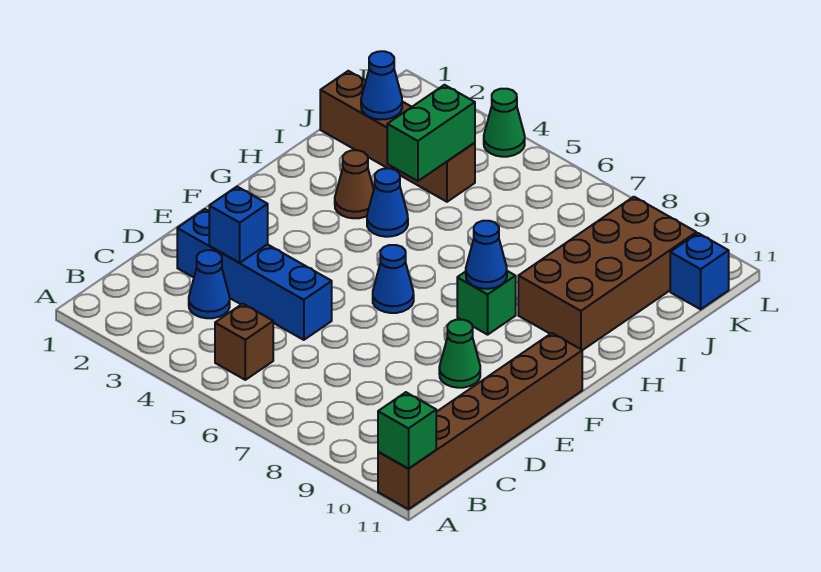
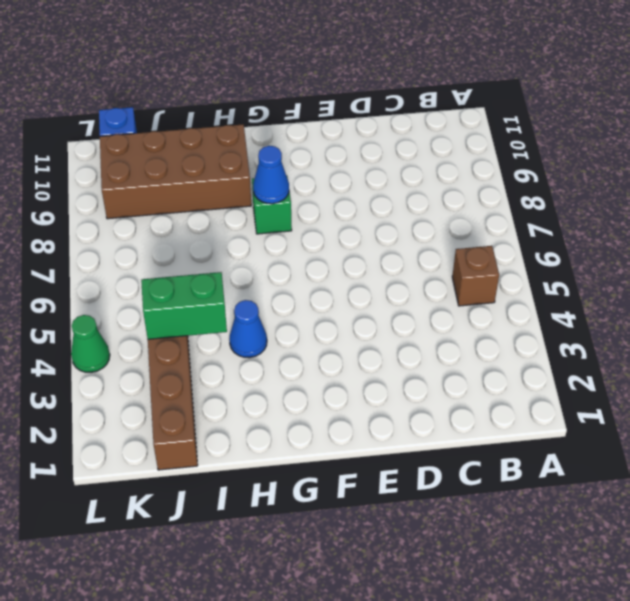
none -> brown brick A11:F11 level 1
none -> blue cone C3 level 1
none -> blue brick D2:D5 level 1

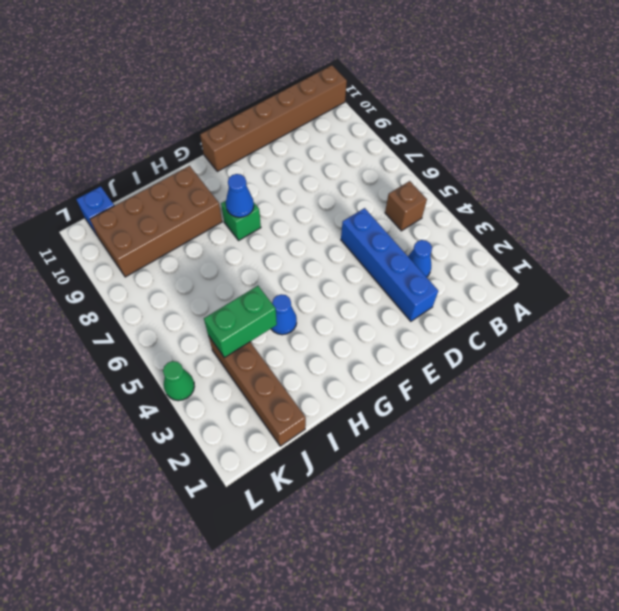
none -> green cone E9 level 1
none -> blue cone F6 level 1
none -> brown cone H3 level 1

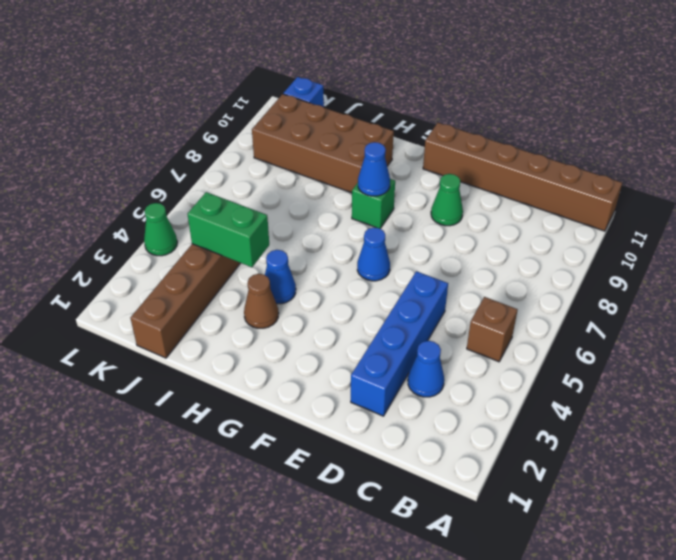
none -> green brick A11 level 2
none -> blue brick D3 level 2
none -> blue cone J2 level 2

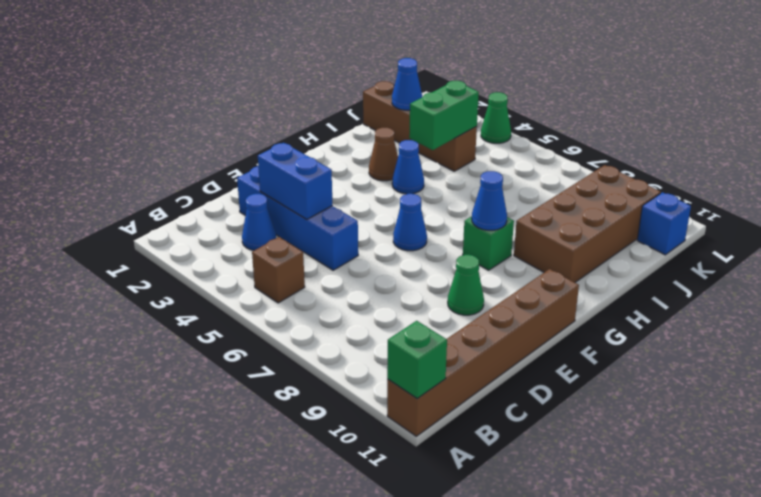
blue brick D3:D4 level 2 -> blue brick D3 level 2

